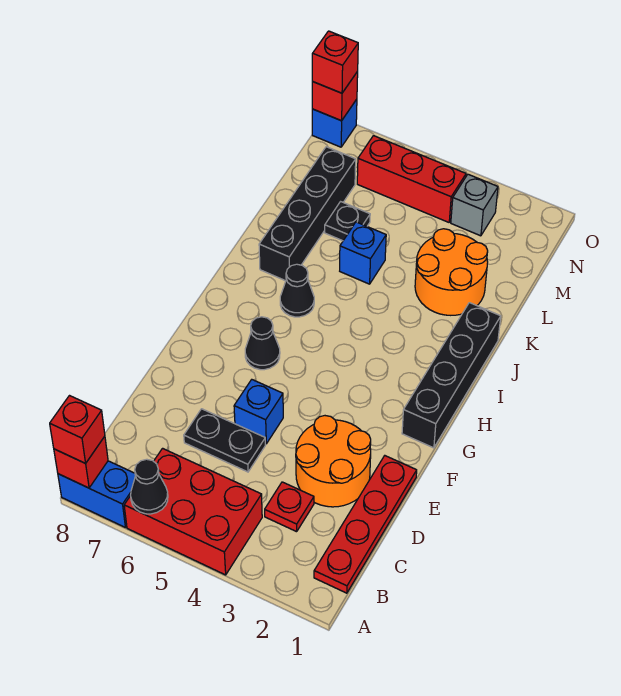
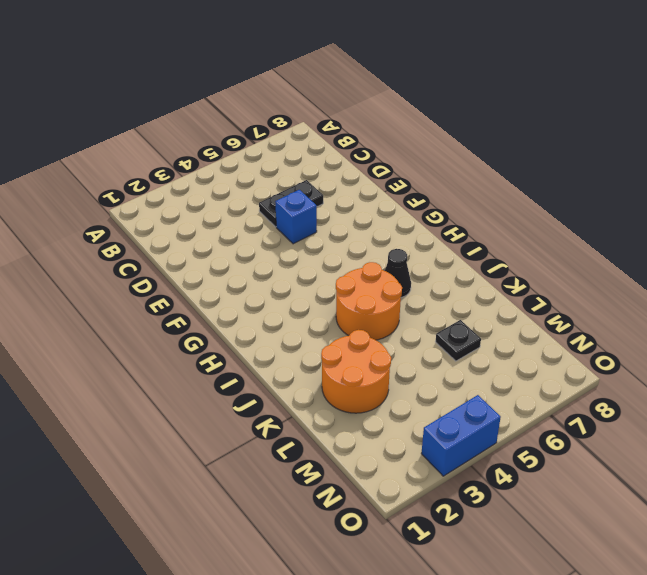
orange round brick I4:J5 level 1 -> orange round brick D2:E3 level 1
blue brick O3:O4 level 1 -> blue brick A7:A8 level 1
none -> red brick A4:B6 level 1
none -> red plate B1:E1 level 1
none -> red plate C3 level 1

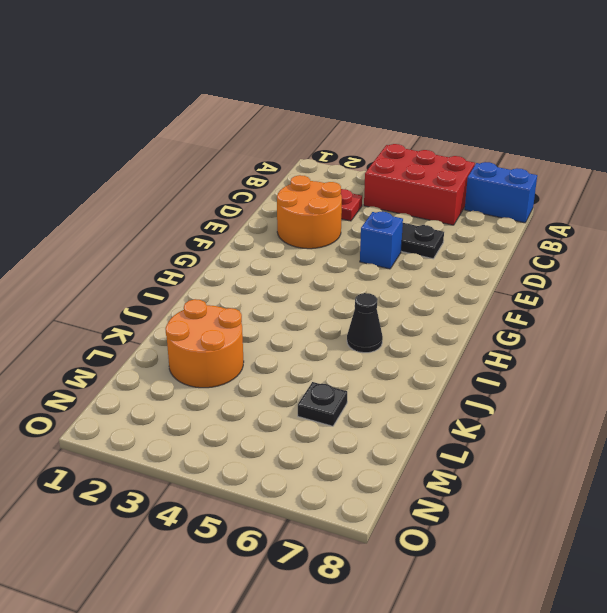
none -> red plate B1:E1 level 1
none -> black brick G1:J1 level 1
none -> black cone G6 level 1

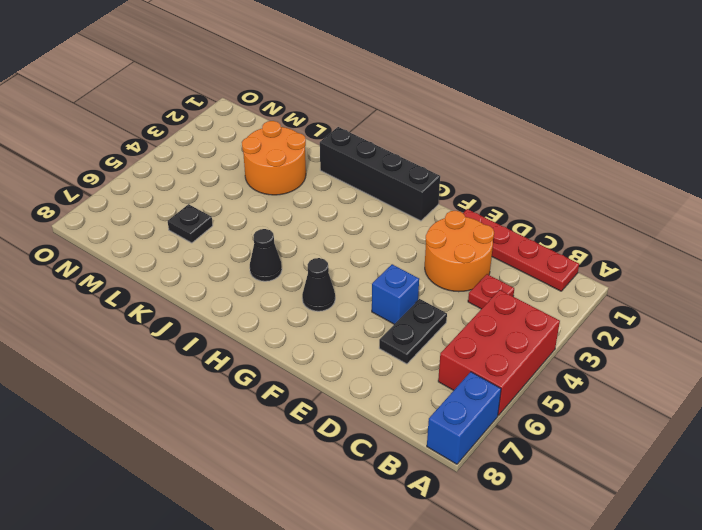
none -> black brick J7:M7 level 1
none -> blue brick K5 level 1
none -> grey brick N3 level 1

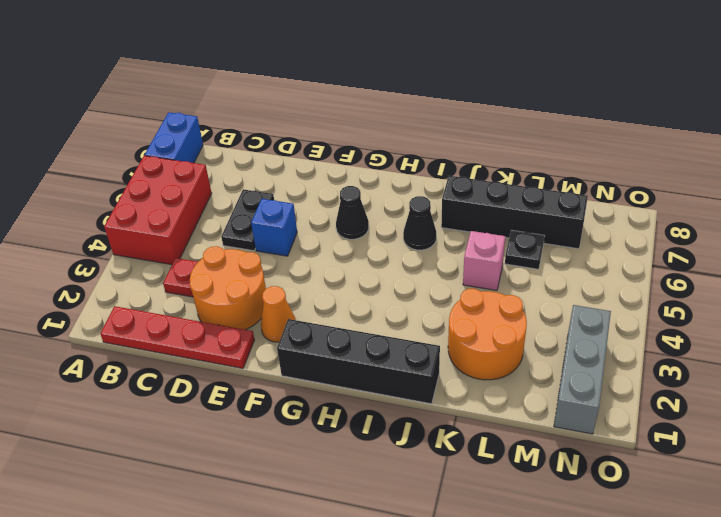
orange cone F2 level 1 -> none
pink brick K5 level 1 -> blue brick K5 level 1
grey brick N1:N3 level 1 -> grey brick N3 level 1
none -> red brick N4:N6 level 1
none -> blue brick O8 level 1
none -> black cone A6 level 2

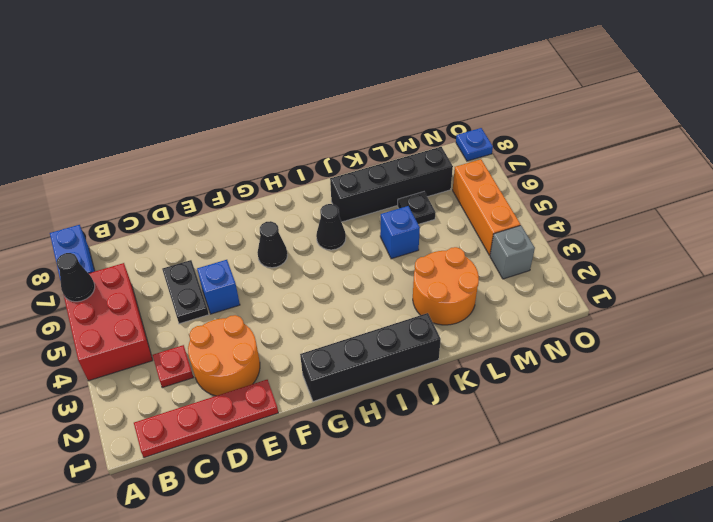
orange brick N4:N6 level 1 -> red brick N4:N6 level 1
blue plate O8 level 1 -> blue brick O8 level 1
none -> red brick A8 level 2
none -> red brick O8 level 2
none -> red brick A8 level 3

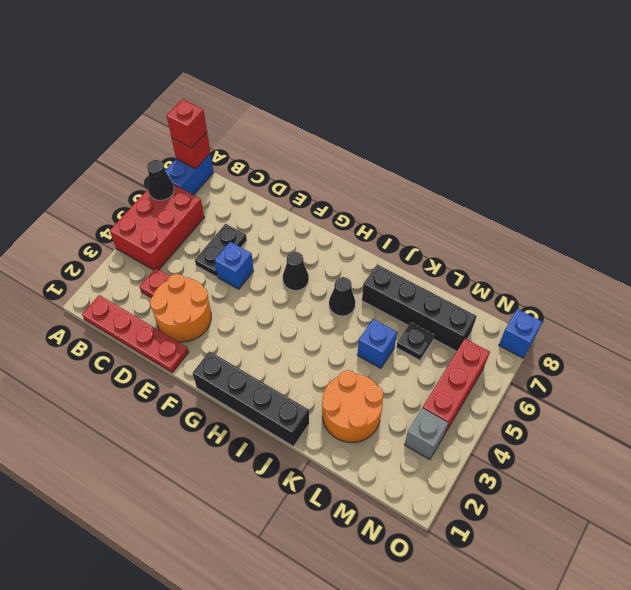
none -> red brick O8 level 2
none -> red brick O8 level 3

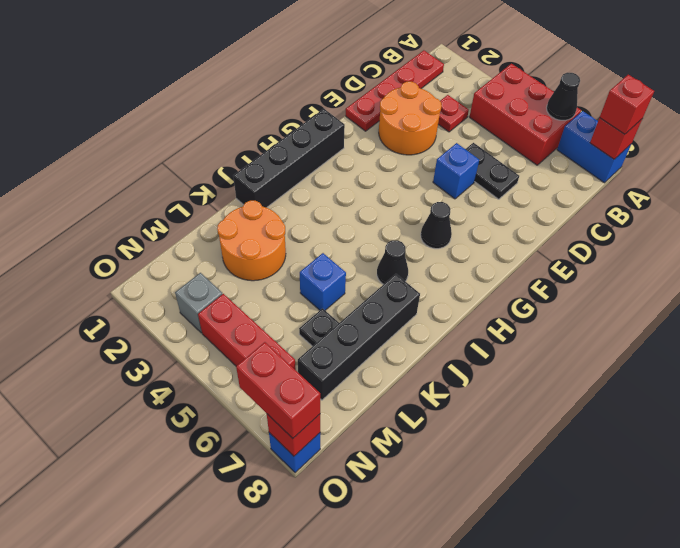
red brick O7:O8 level 3 -> red brick O8 level 3

